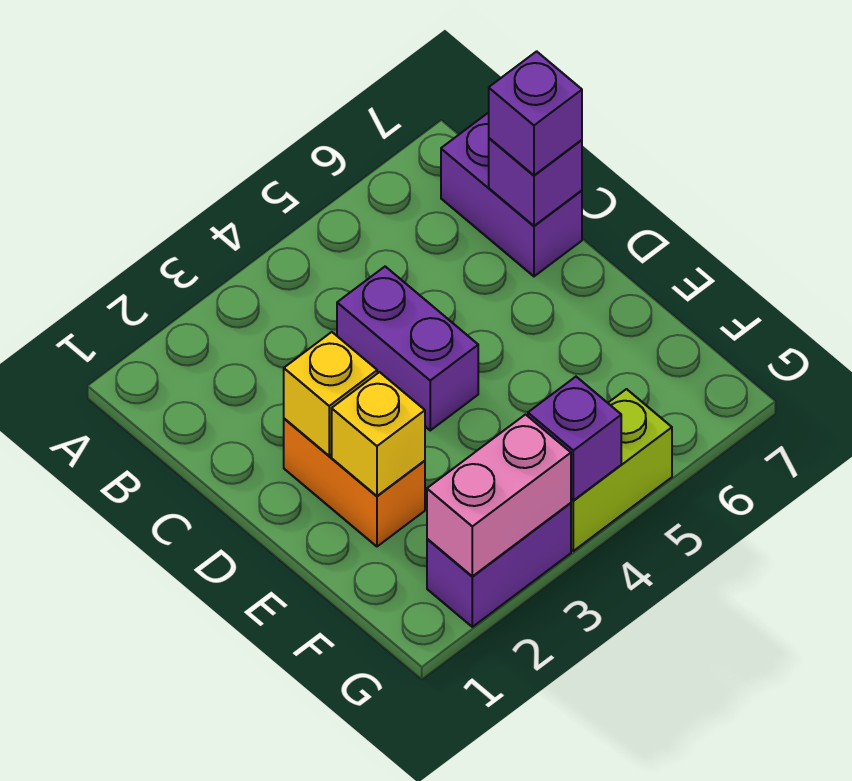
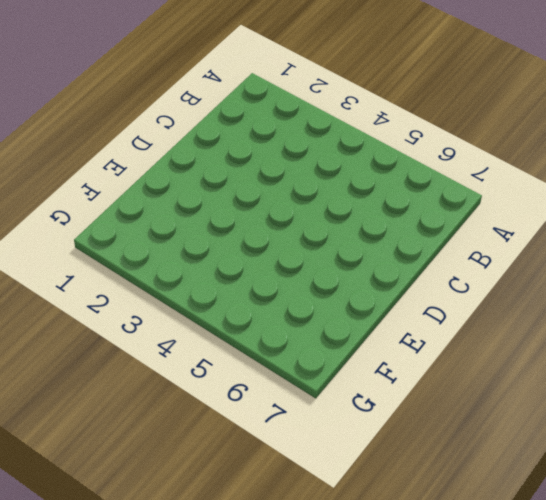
none -> purple brick B7:C7 level 1
none -> purple brick C4:D4 level 1

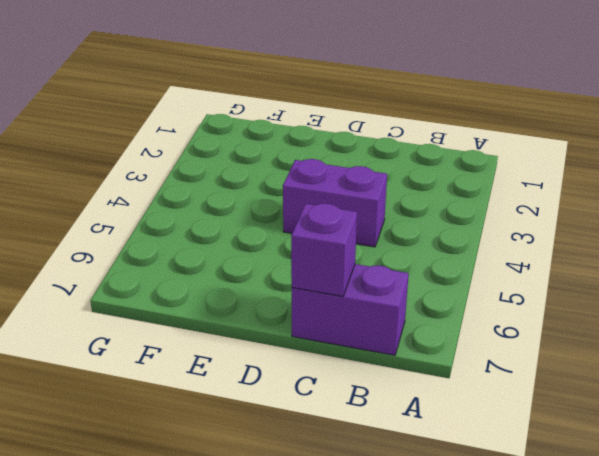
none -> orange brick D2:E2 level 1
none -> purple brick G2:G3 level 1

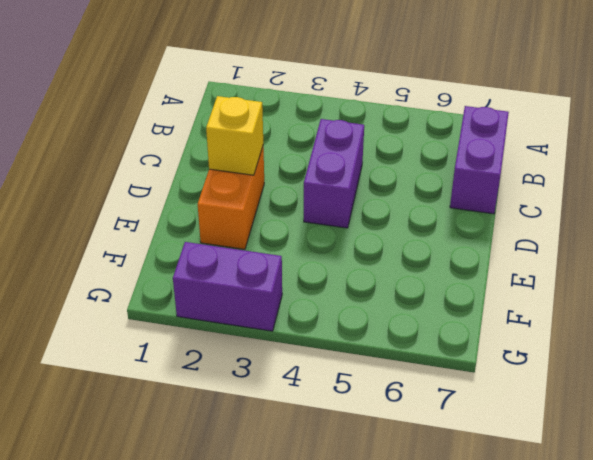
none -> lime brick G4:G5 level 1
none -> purple brick C7 level 2

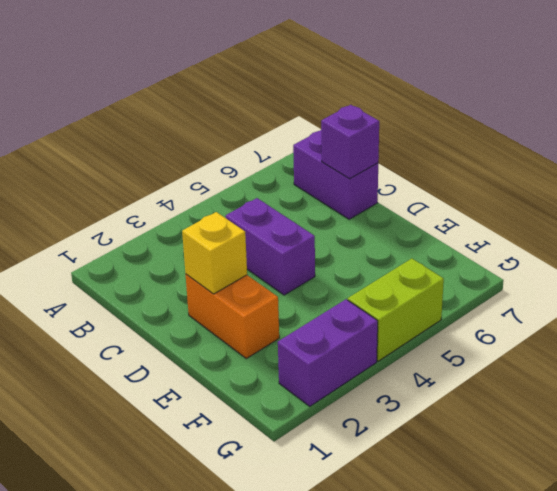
none -> yellow brick E2 level 2
none -> pink brick G2:G3 level 2

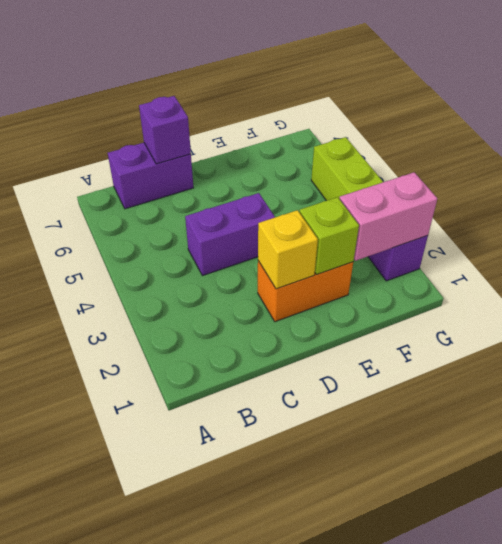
lime brick E2 level 2 -> yellow brick E2 level 2
pink brick F2:G2 level 2 -> pink brick G2:G3 level 2
none -> purple brick G4 level 2
none -> purple brick C7 level 3

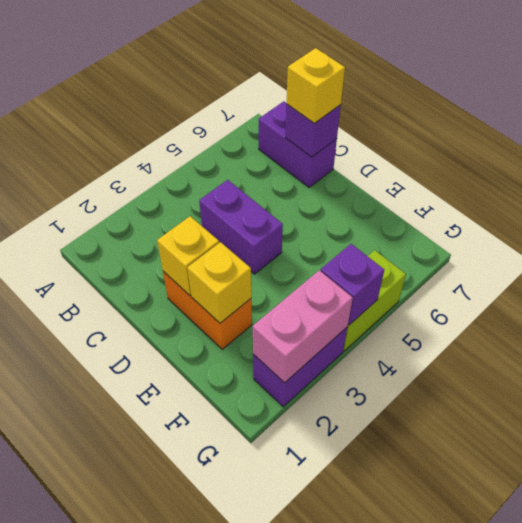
yellow brick C7 level 3 -> purple brick C7 level 3

